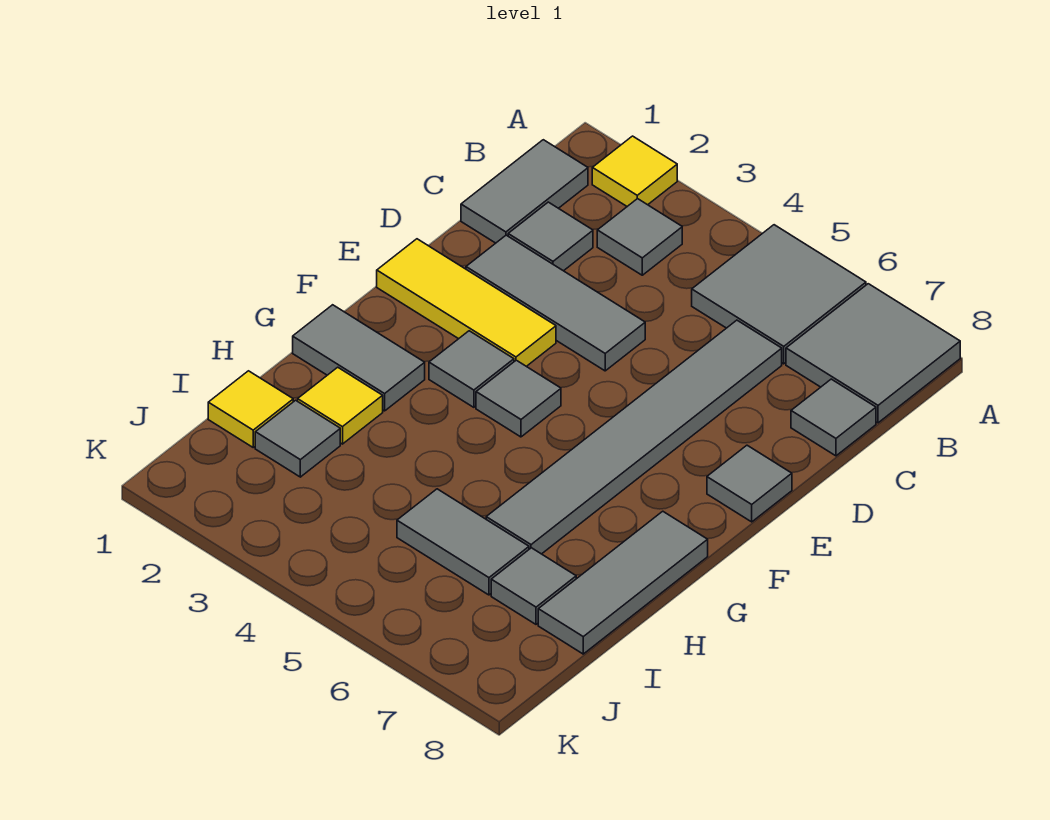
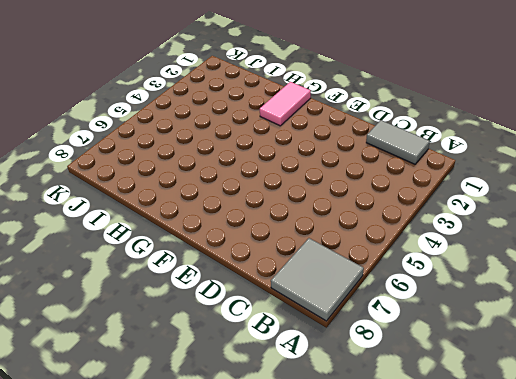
pink tile G1:G2 level 1 -> grey tile G1:G2 level 1
none -> yellow tile A2 level 1
none -> grey tile A5:B6 level 1
none -> grey tile B3 level 1

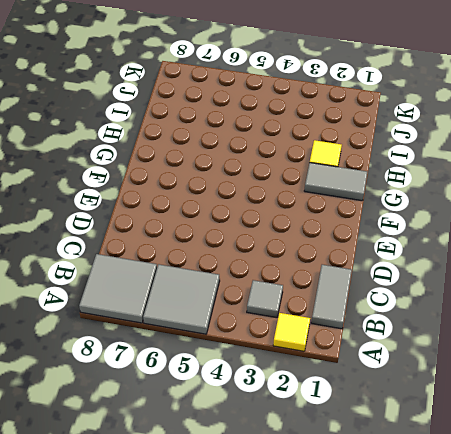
none -> grey tile C2 level 1
none -> grey tile C6:H6 level 1
none -> grey tile C8 level 1

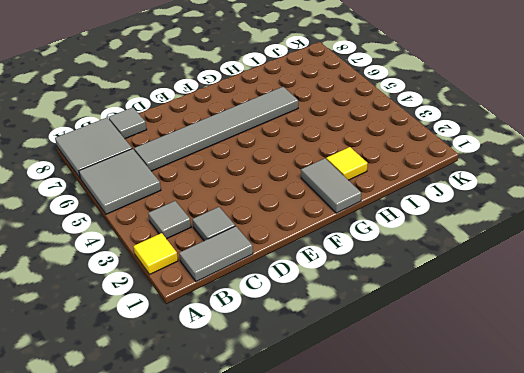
none -> grey tile D2:D4 level 1
none -> yellow tile E1:E3 level 1
none -> grey tile E8 level 1

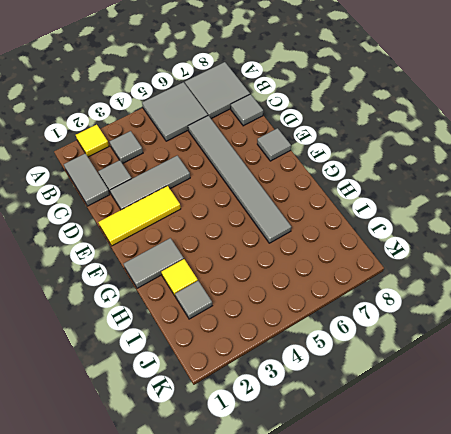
none -> grey tile F3 level 1
none -> grey tile F4 level 1
none -> grey tile G8:I8 level 1

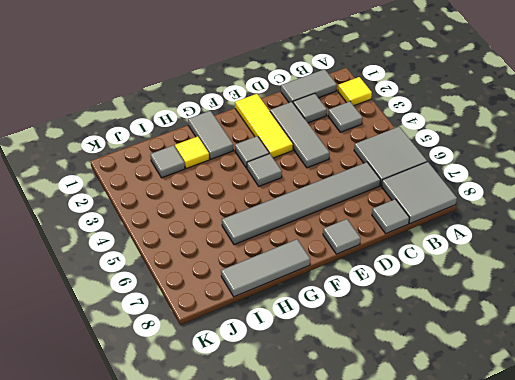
none -> yellow tile I1 level 1
none -> grey tile I5:I6 level 1
none -> grey tile I7 level 1

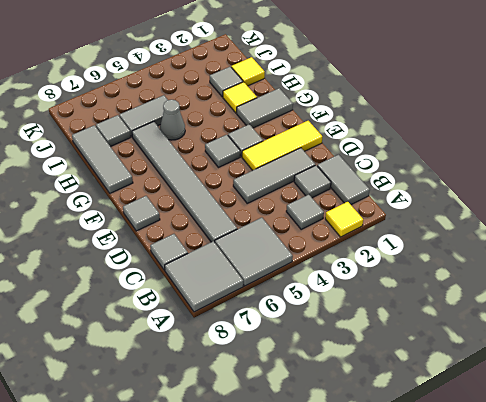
grey cone H5 level 1 -> none

